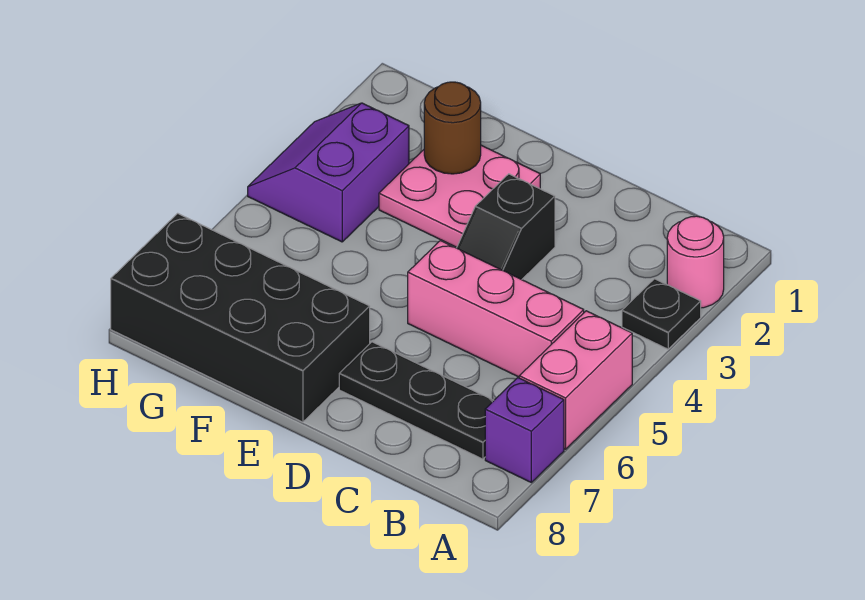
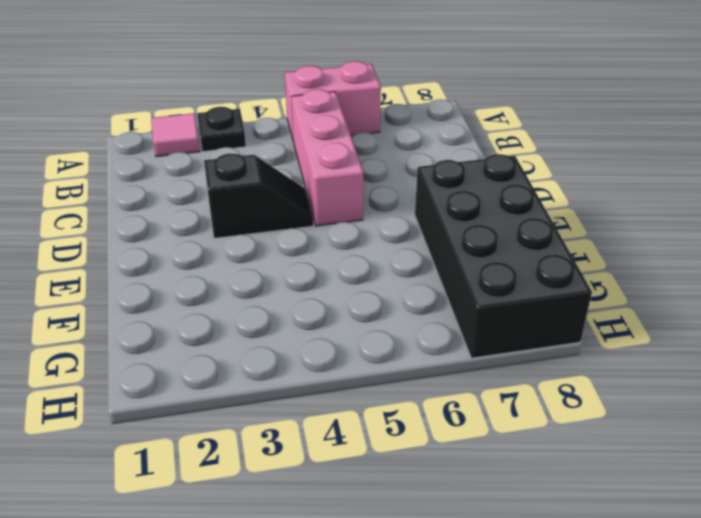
pink tile A2 level 1 -> pink round brick A2 level 1
none -> purple brick A7 level 1
none -> black plate B7:D7 level 1

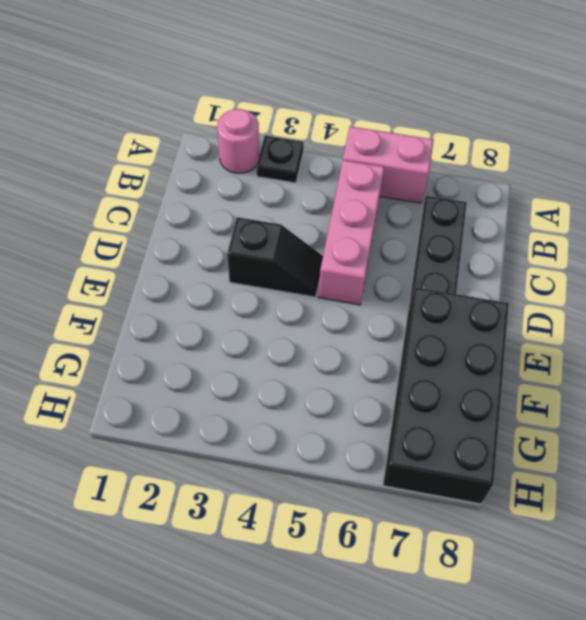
none -> purple brick A7 level 1
none -> pink plate E2:F3 level 1

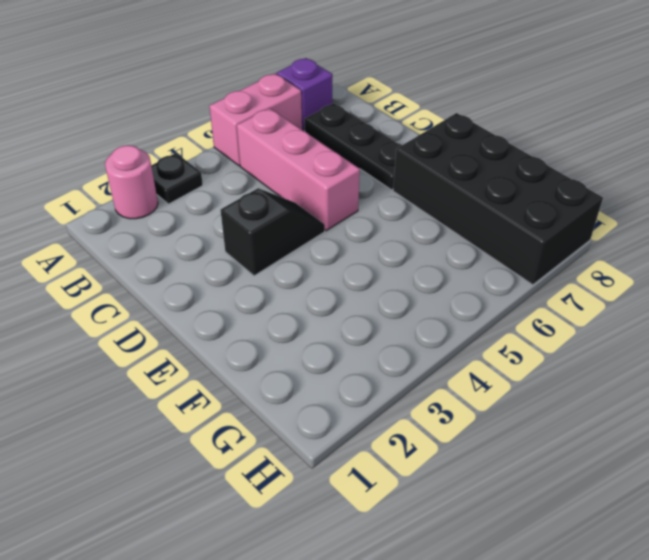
none -> pink plate E2:F3 level 1
none -> purple slope G3:H4 level 1 top G

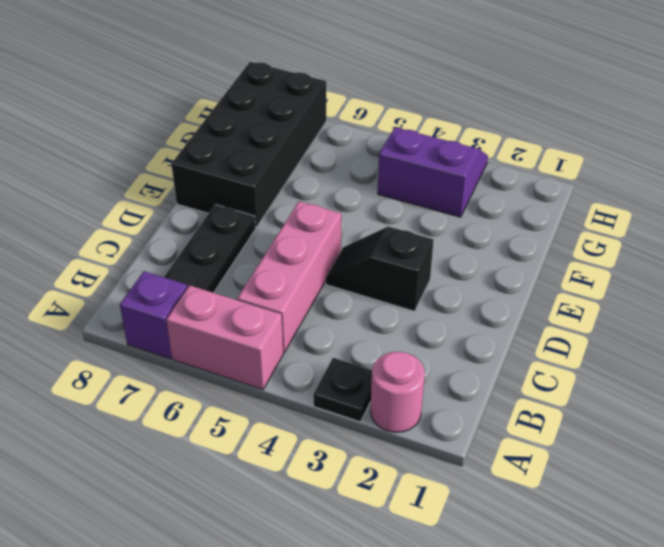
none -> pink plate E2:F3 level 1
none -> brown round brick F2 level 2

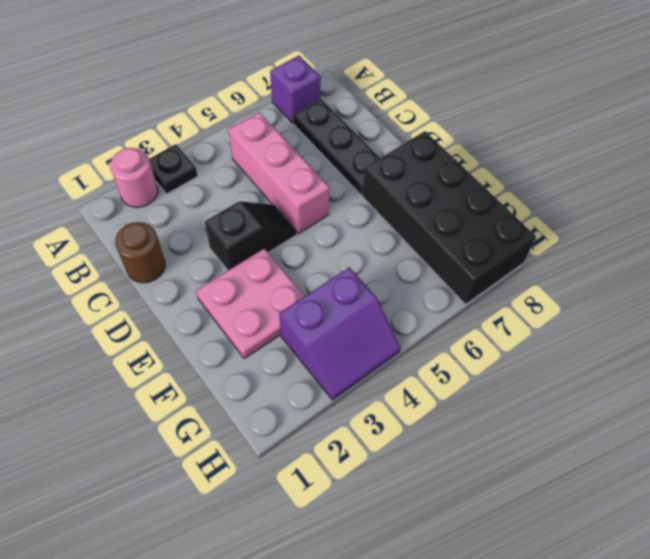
brown round brick C1 level 1 -> brown round brick F2 level 2
none -> pink brick A5:A6 level 1

